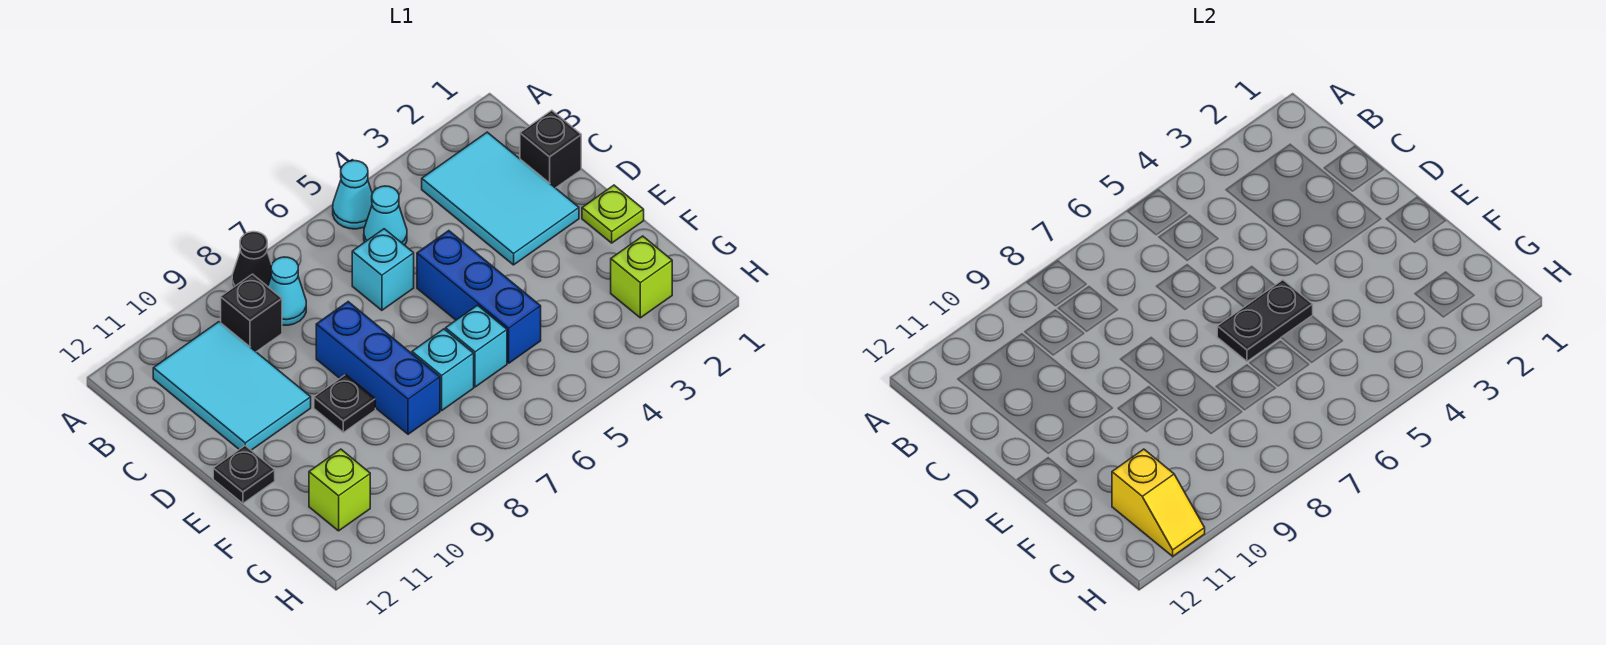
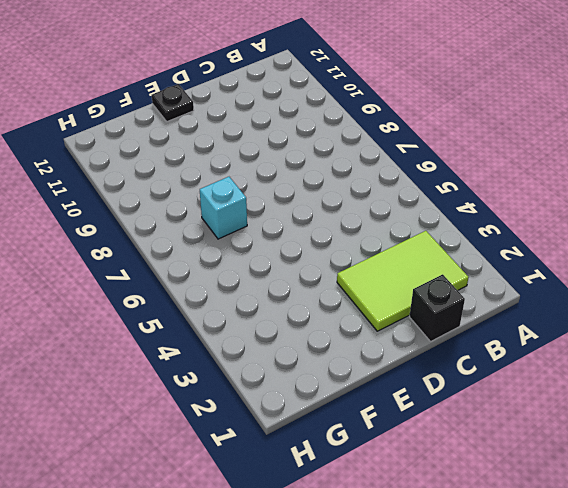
lime tile B2:D3 level 1 -> cyan tile B2:D3 level 1
none -> cyan cone A5 level 1
none -> black cone A8 level 1
none -> cyan cone B5 level 1

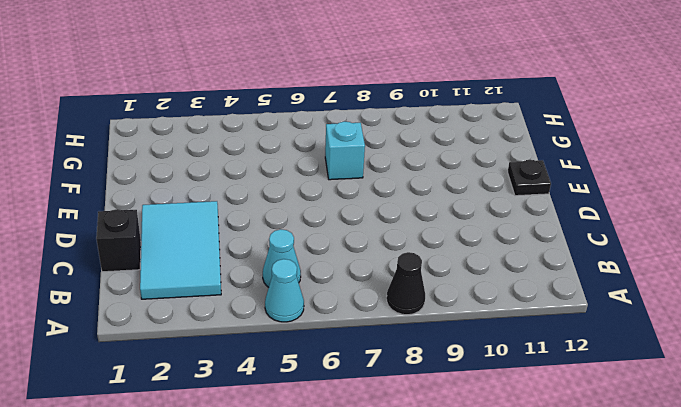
none -> cyan cone B8 level 1
none -> black brick B9 level 1
none -> cyan tile B10:D11 level 1

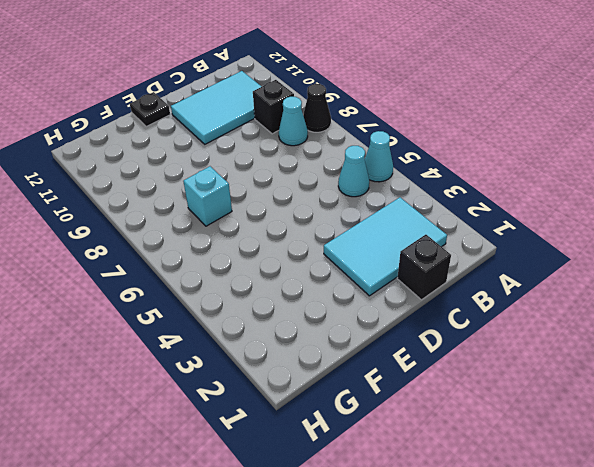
none -> cyan brick C6 level 1
none -> blue brick D5:F5 level 1
none -> blue brick D8:F8 level 1

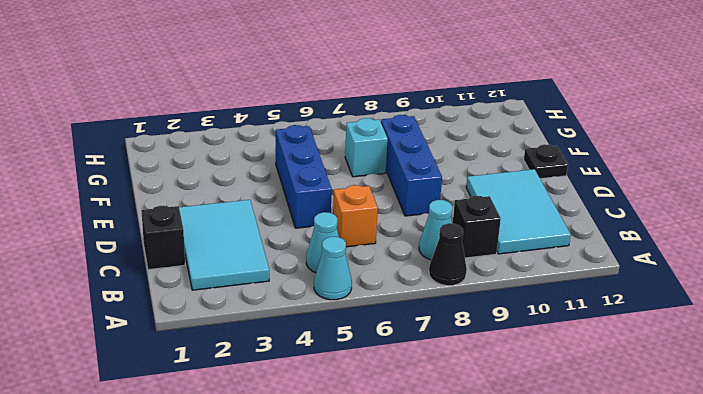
orange brick C6 level 1 -> cyan brick C6 level 1
none -> lime plate E1 level 1
none -> black plate E9 level 1
none -> cyan brick F6 level 1

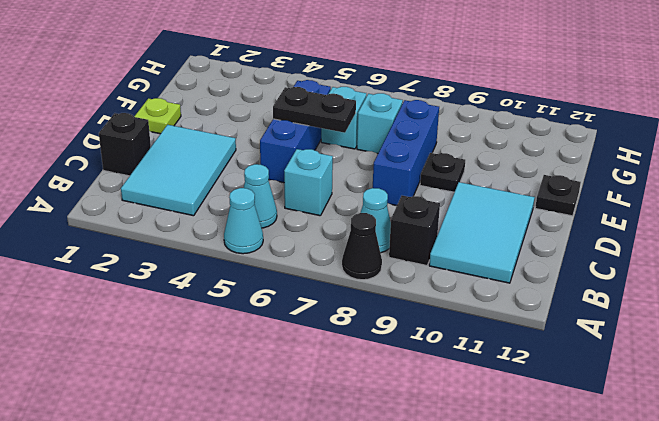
none -> lime brick G2 level 1
none -> lime brick G11 level 1
none -> yellow slope G11:H11 level 2 top G

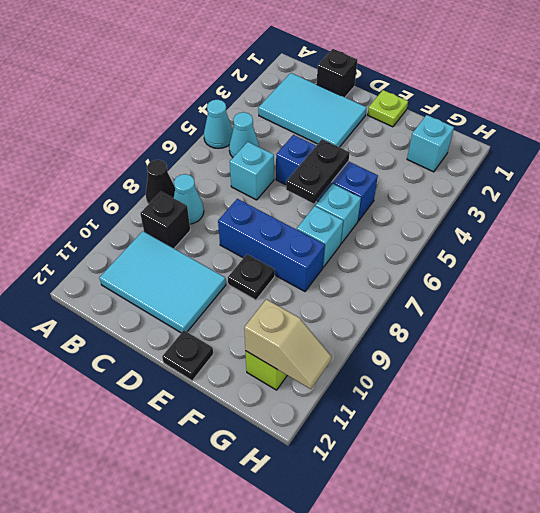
cyan brick G2 level 1 -> lime brick G2 level 1
tan slope G11:H11 level 2 top G -> yellow slope G11:H11 level 2 top G

